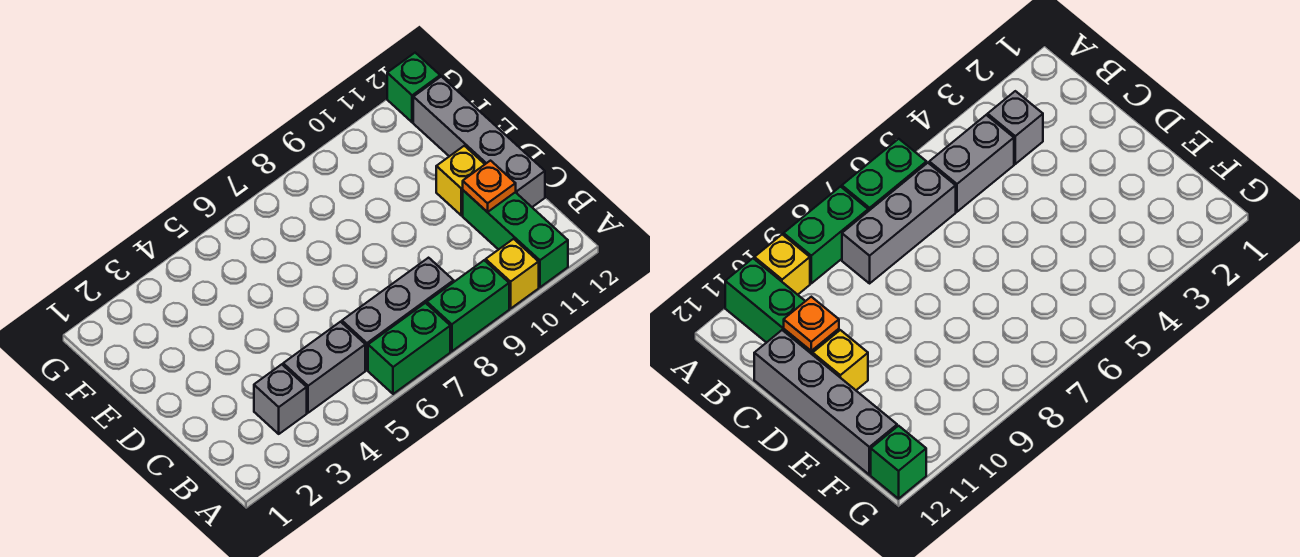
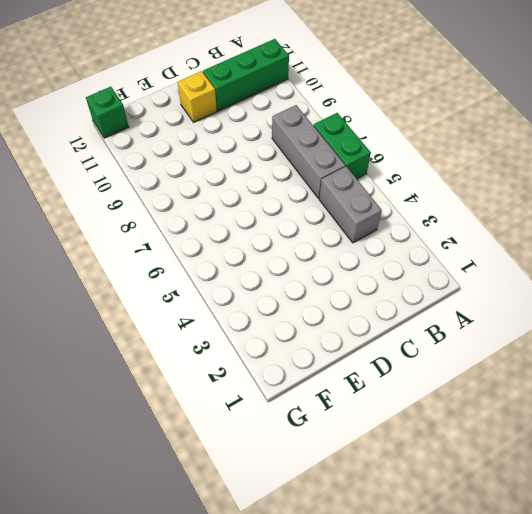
none -> green brick A8:A9 level 1
none -> yellow brick A10 level 1

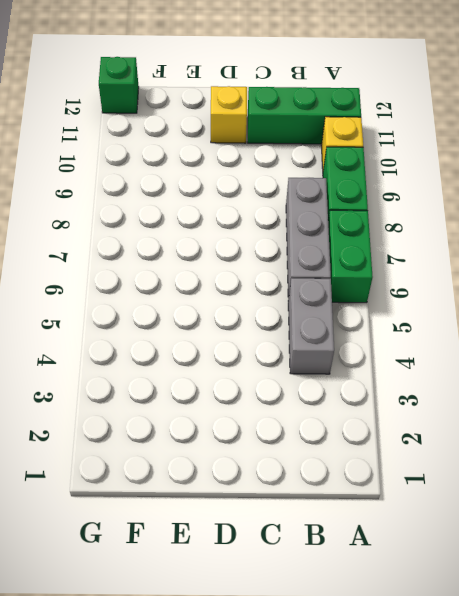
none -> grey brick B3 level 1
none -> grey brick C12:F12 level 1

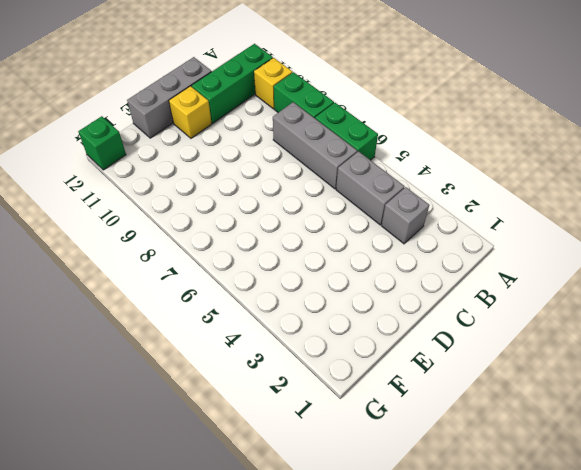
grey brick C12:E12 level 1 -> grey brick C12:F12 level 1
none -> orange plate C11 level 2

